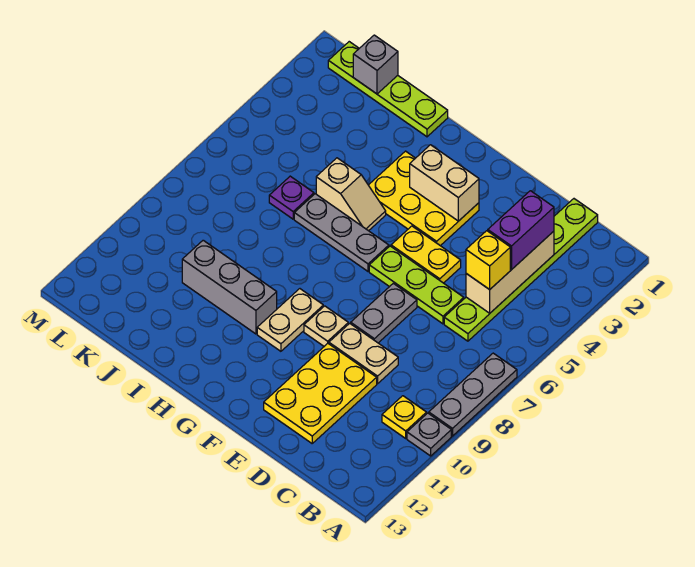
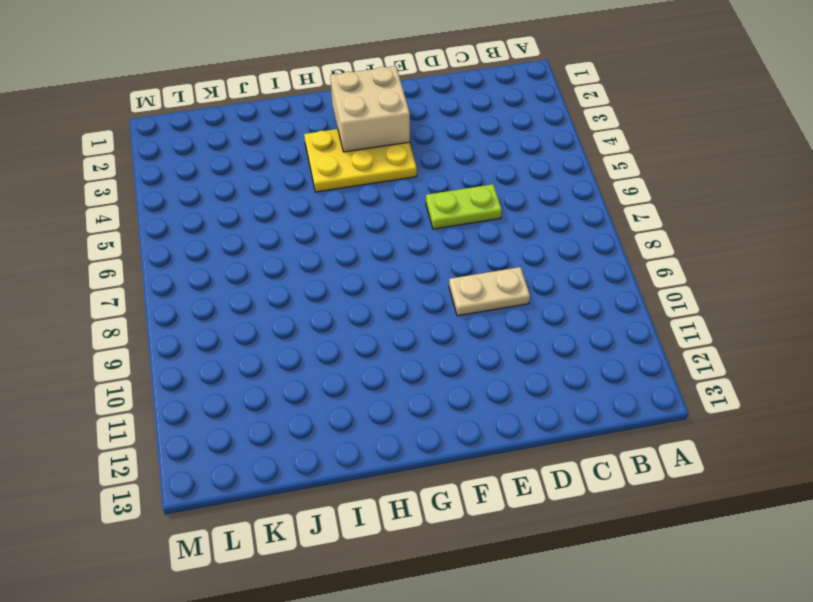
lime plate D6:E6 level 1 -> lime plate D6:F6 level 1
tan brick F2:G3 level 2 -> tan brick F3:G3 level 2
none -> grey plate A7:A9 level 1
none -> grey plate A10 level 1
none -> yellow plate B10 level 1

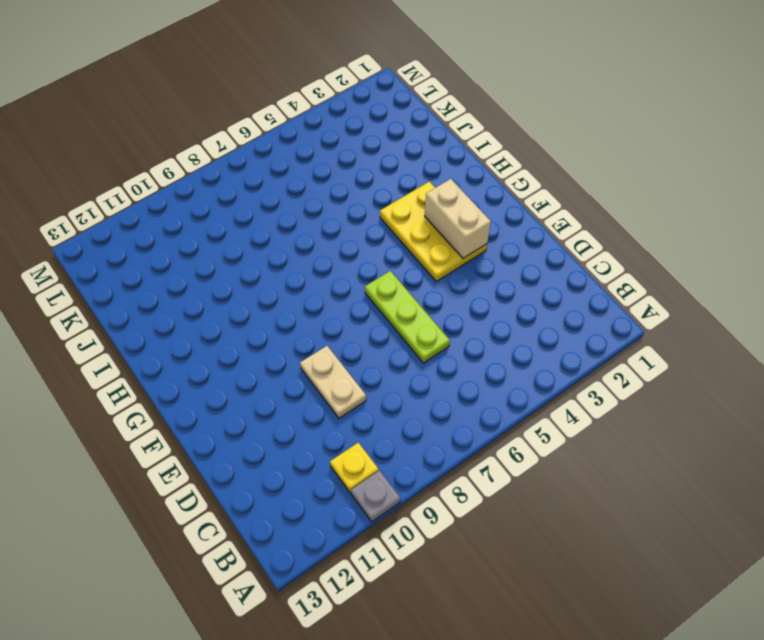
none -> grey plate A7:A9 level 1
none -> lime plate C1:C6 level 1
none -> yellow plate D10:E12 level 1

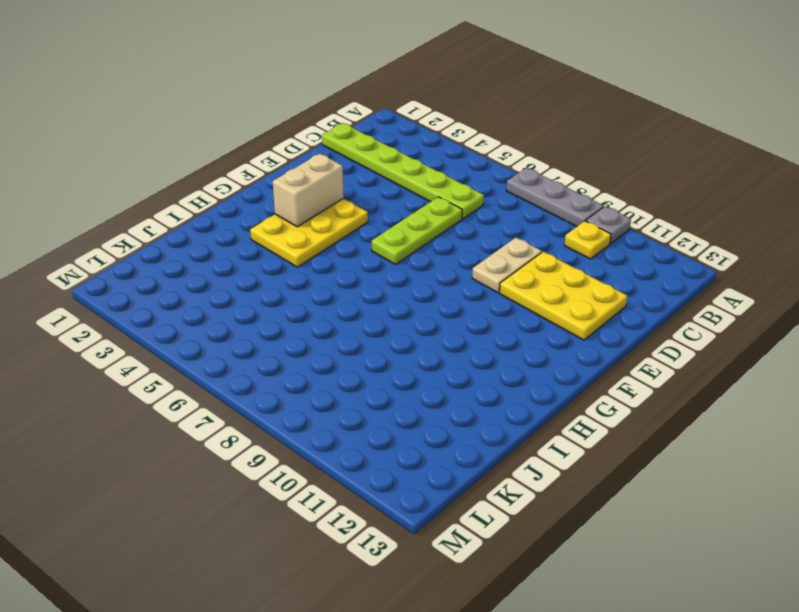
none -> yellow plate E5:F5 level 1
none -> grey plate E7:E8 level 1
none -> tan plate F9 level 1

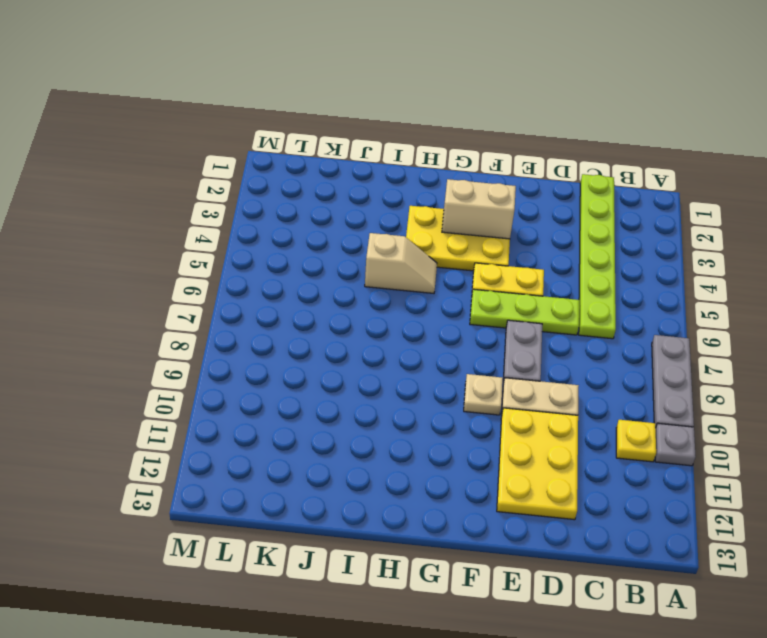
none -> grey plate G6:I6 level 1
none -> tan plate G9:G10 level 1
none -> grey brick H10:J10 level 1

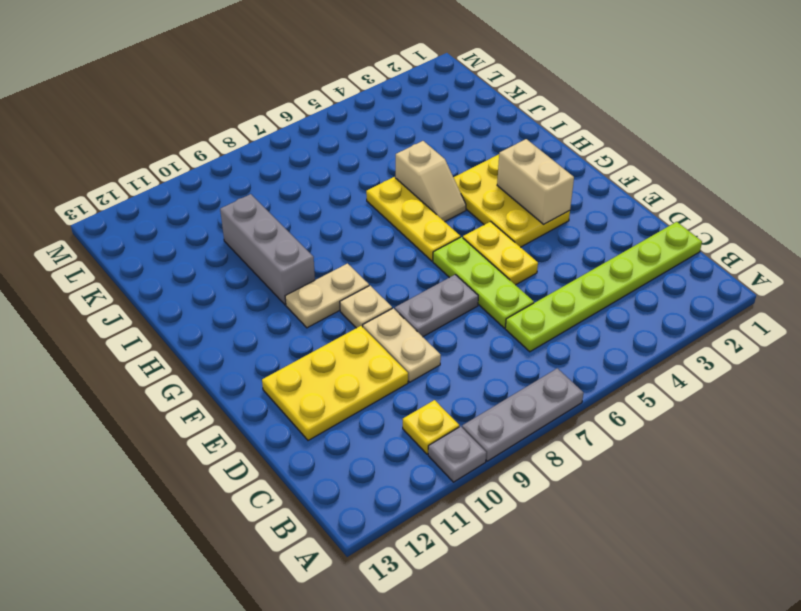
yellow plate G6:I6 level 1 -> grey plate G6:I6 level 1
none -> lime plate I1:L1 level 1
none -> purple plate J6 level 1
none -> tan brick C3:C5 level 2

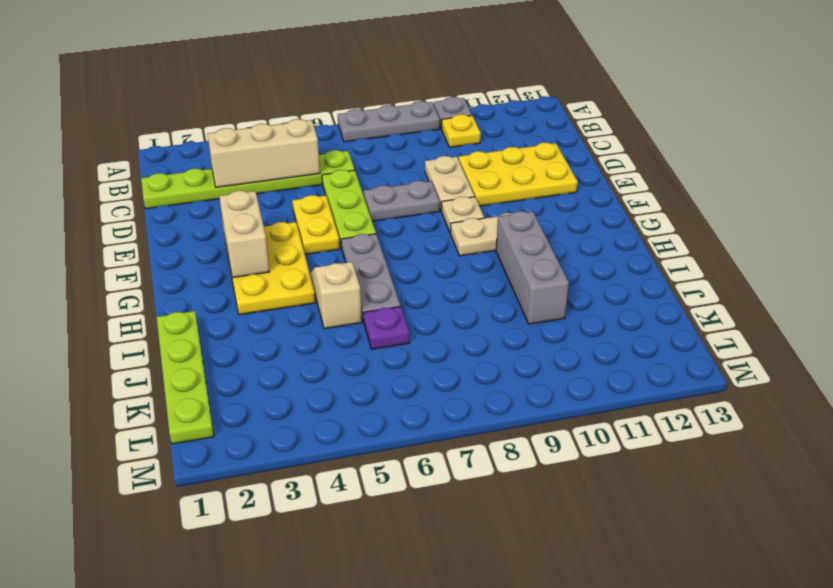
none -> grey brick K1 level 2
none -> purple brick C3:C4 level 3
none -> yellow brick C5 level 3

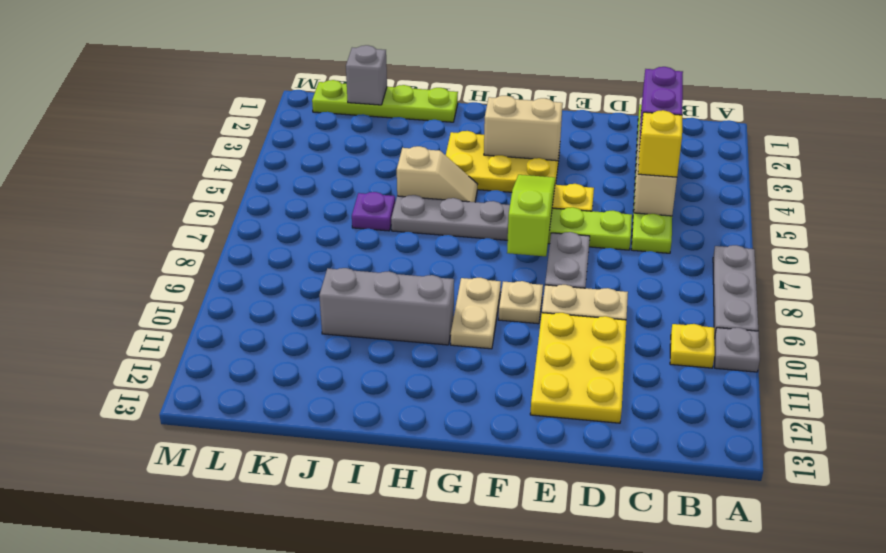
lime slope F5:F7 level 2 top 7 -> none

